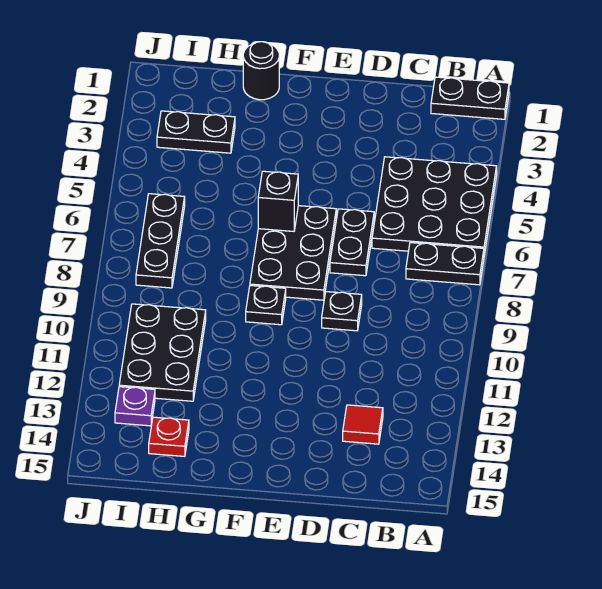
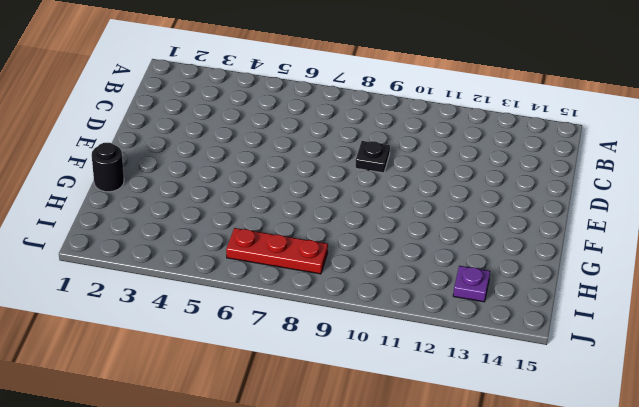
red plate I6:I8 level 1 -> black plate I6:I8 level 1
none -> black plate A1:B1 level 1
none -> black plate A4:C6 level 1
none -> black plate A7:B7 level 1

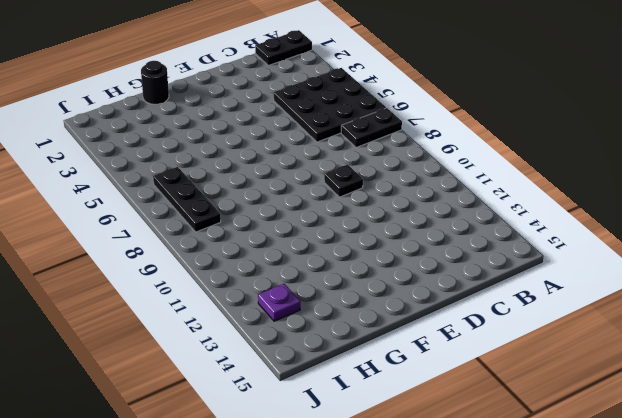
none -> red tile C13 level 1
none -> black plate D6:D7 level 1
none -> black plate E6:F8 level 1

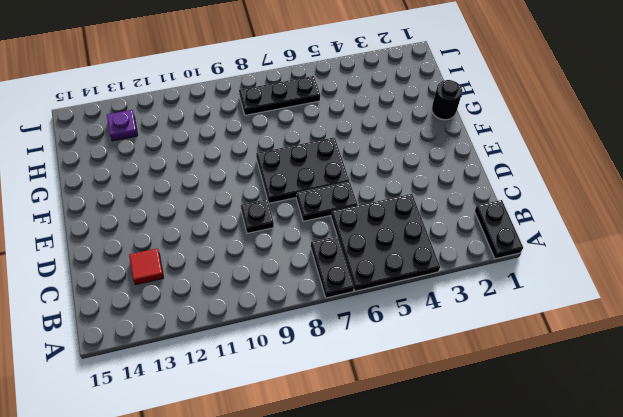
none -> black plate F9 level 1
none -> black plate H3:I3 level 1
none -> black plate H10:I12 level 1

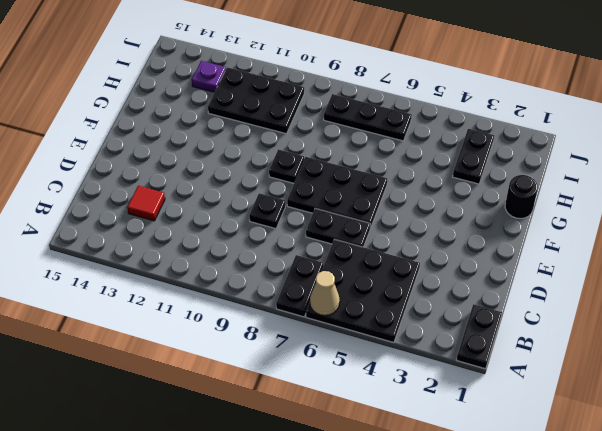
tan cone A6 level 2 -> none
none -> red plate H14 level 1
none -> black brick F6 level 2

